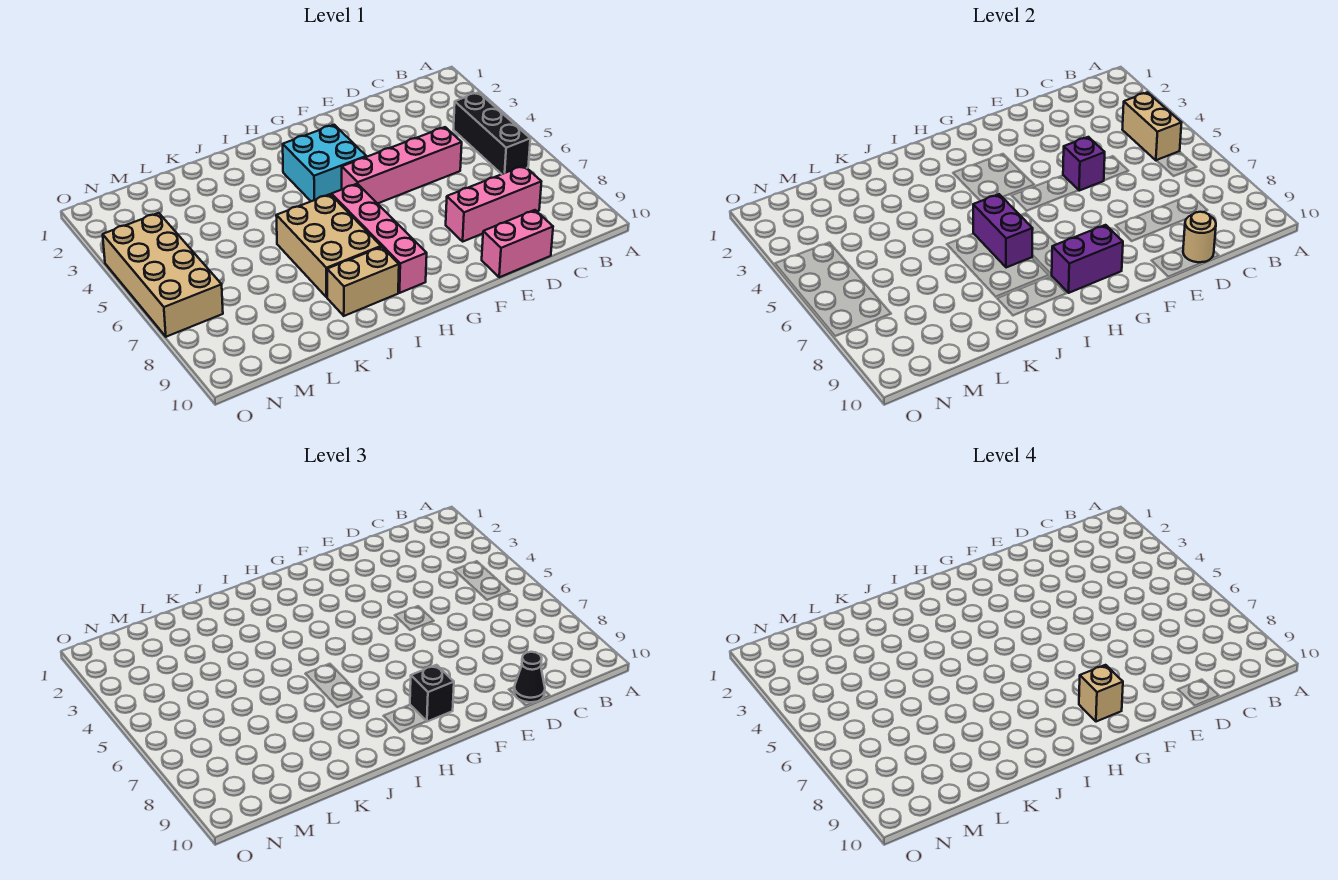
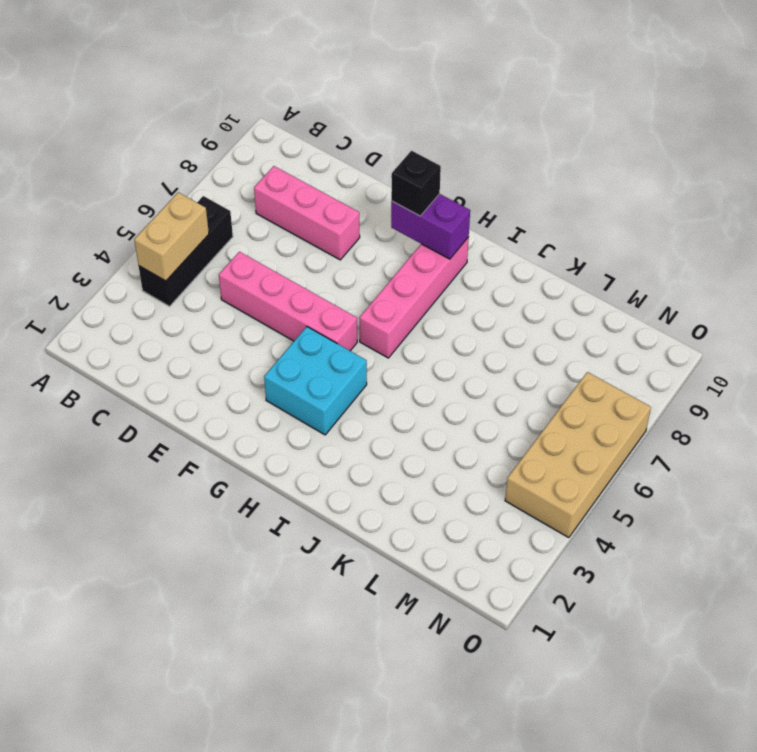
none -> pink brick D10:E10 level 1
none -> tan brick I6:J8 level 1
none -> tan brick I9:J9 level 1

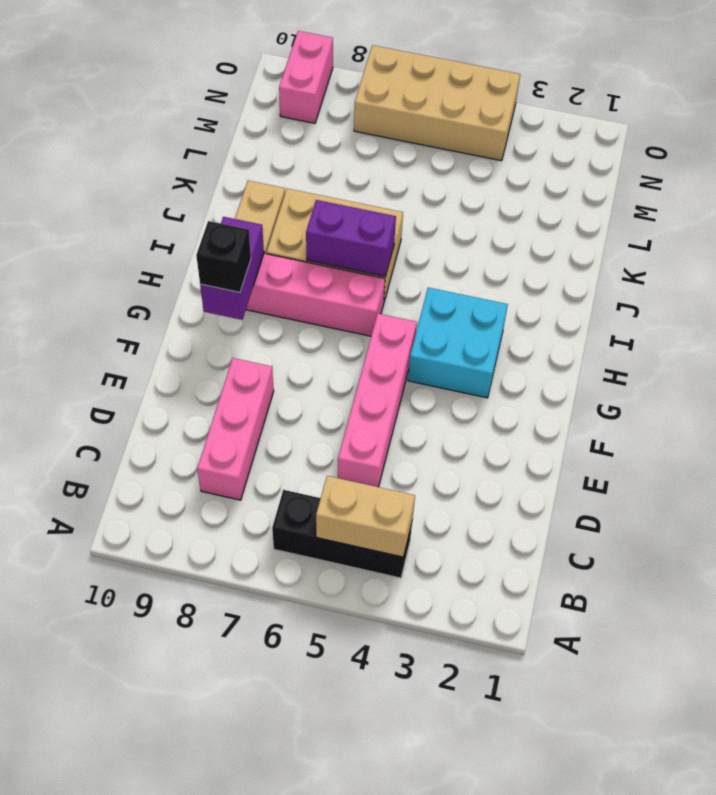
pink brick N9:O9 level 1 -> pink brick D10:E10 level 1
none -> tan round brick D10 level 2
none -> purple brick E5 level 2
none -> black cone D10 level 3

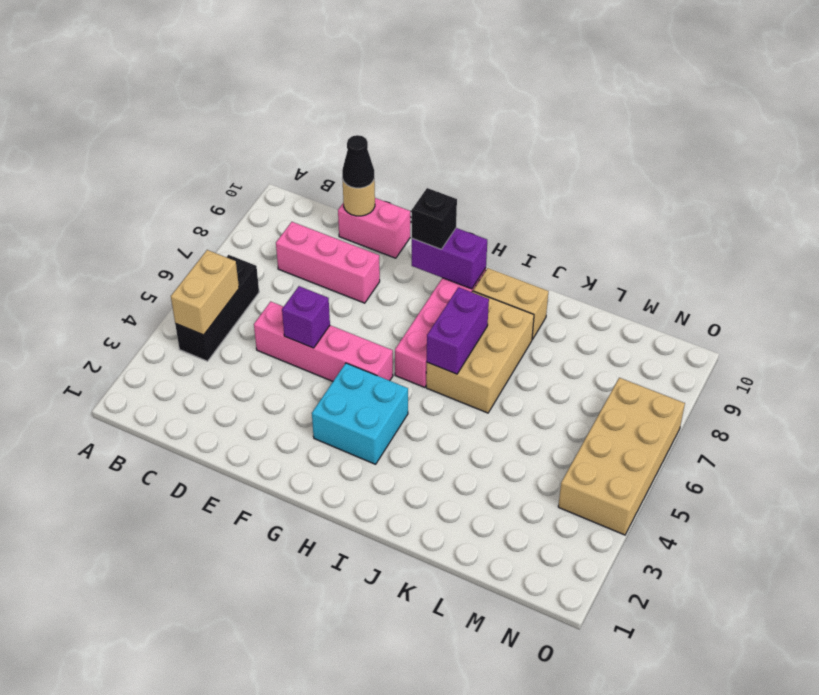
none -> tan brick G9 level 4

